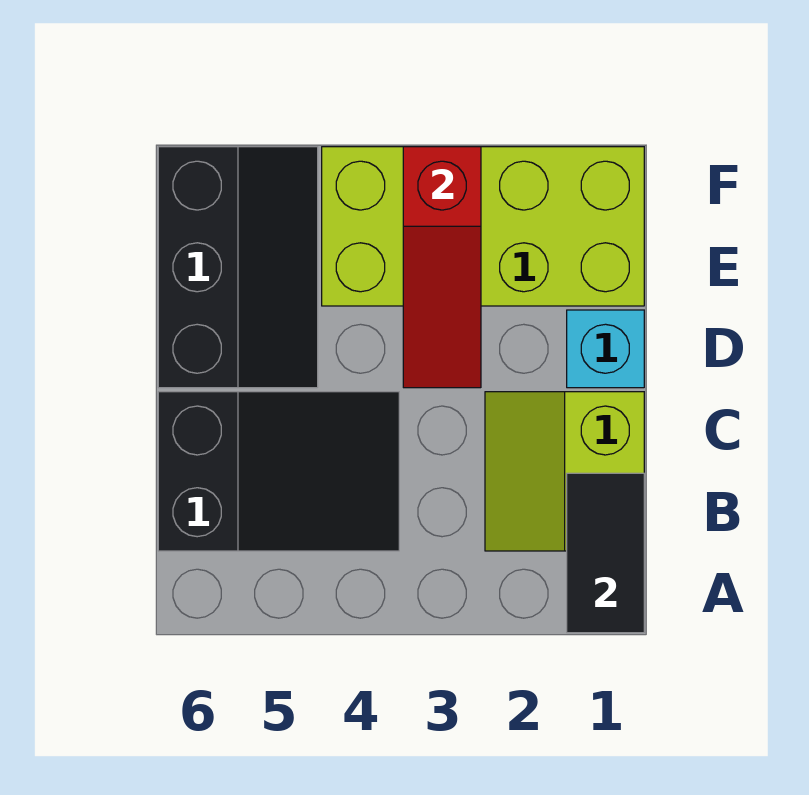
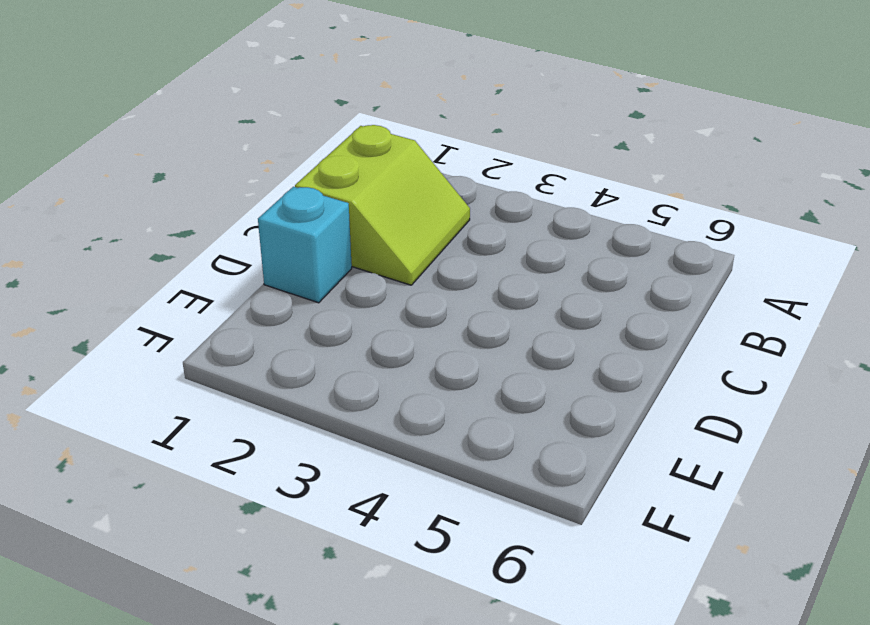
none -> black slope B4:C6 level 1 top 6
none -> black slope D5:F6 level 1 top 6

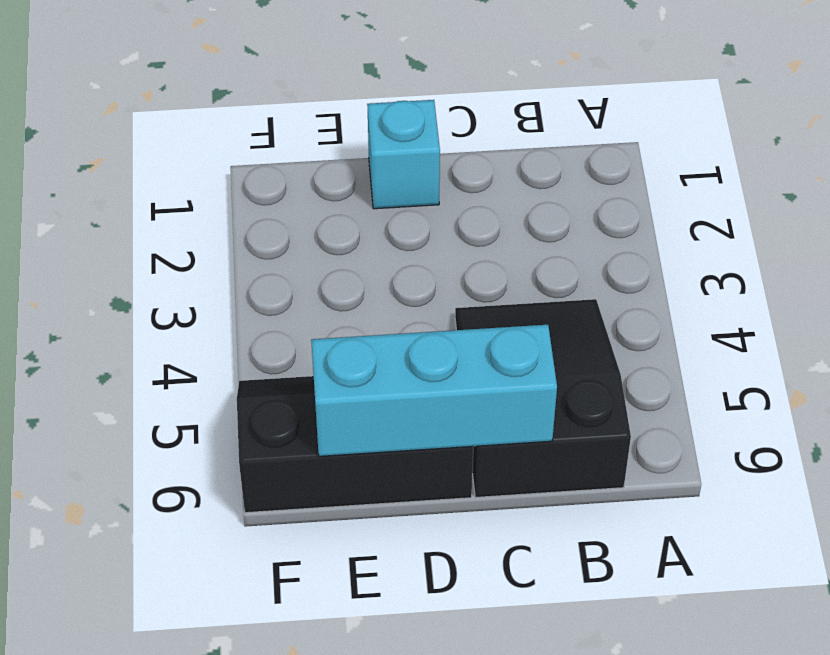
cyan brick C6:E6 level 2 -> none
none -> lime slope B1:C2 level 1 top 1
none -> lime brick E1:F4 level 1

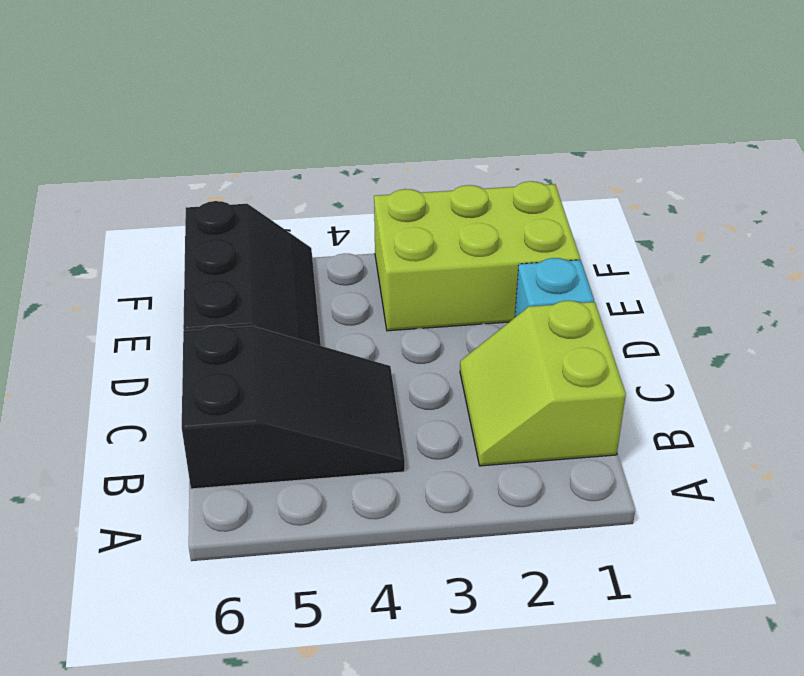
lime brick E1:F3 level 1 -> lime brick E1:F4 level 1
none -> black tile A1:B1 level 2
none -> red slope D3:F3 level 2 top F

